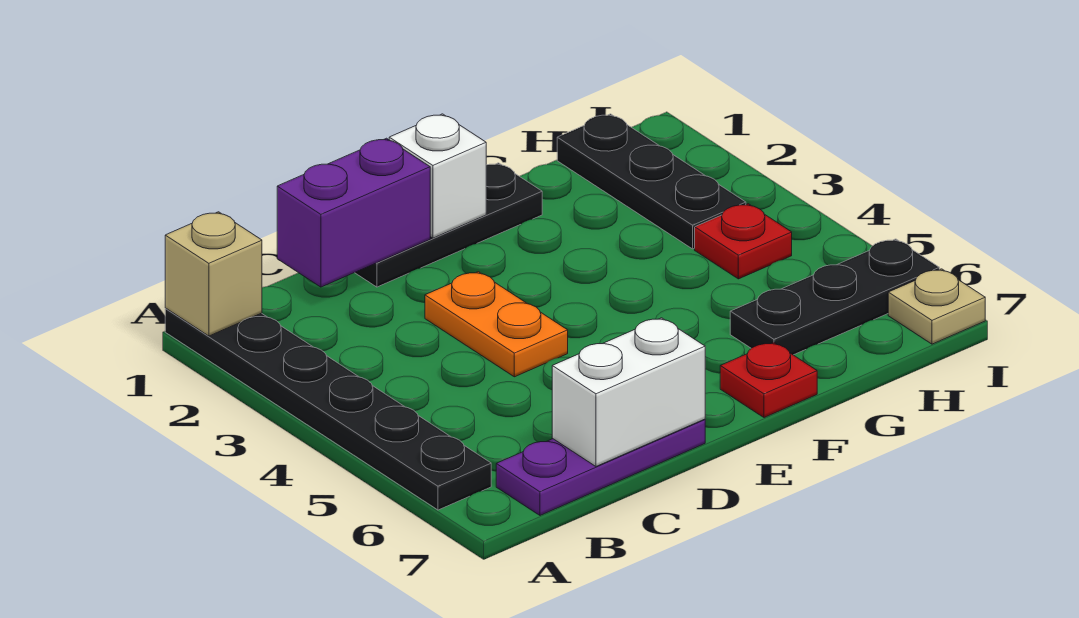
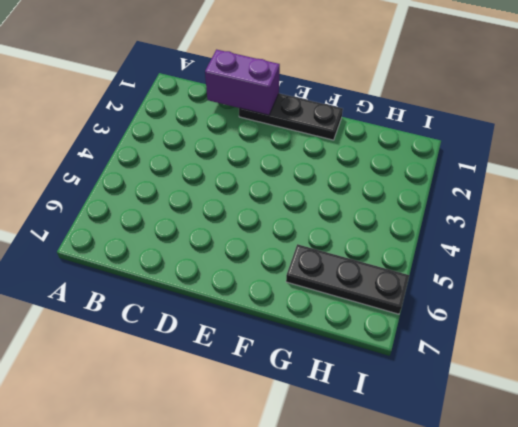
none -> black plate A1:A6 level 1
none -> purple plate B7:D7 level 1
none -> orange plate D3:D4 level 1

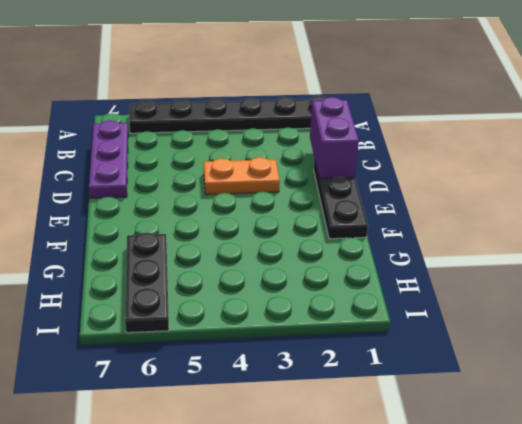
none -> red plate F7 level 1
none -> black plate H1:H3 level 1
none -> red plate H4 level 1

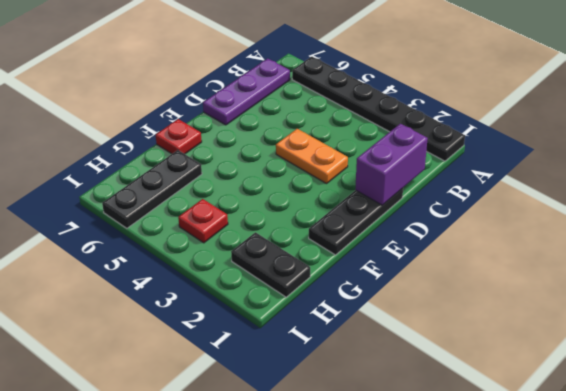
black plate H1:H2 level 1 -> black plate H1:H3 level 1
none -> tan plate I7 level 1
none -> tan brick A1 level 2
none -> white brick C7:D7 level 2

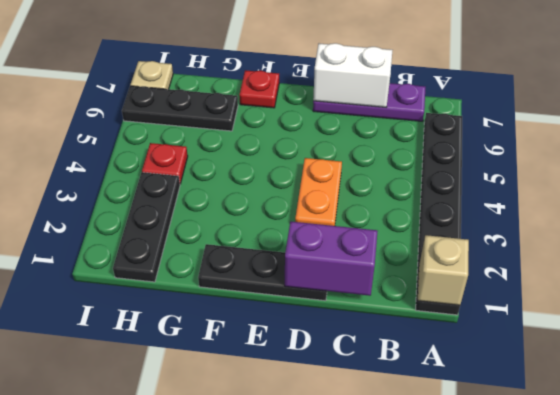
none -> white brick E1 level 2

